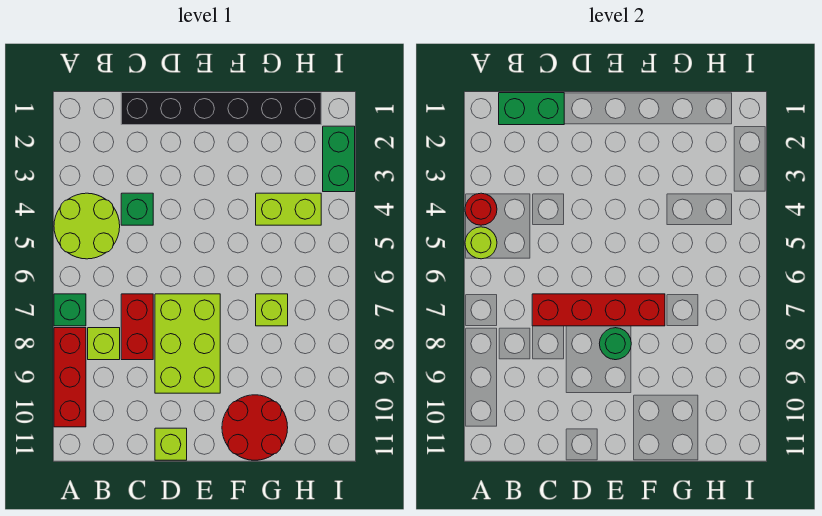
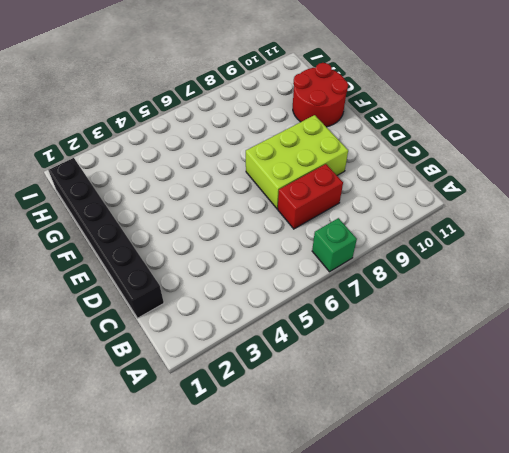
none -> lime round brick A4:B5 level 1
none -> red brick A8:A10 level 1
none -> lime brick B8 level 1

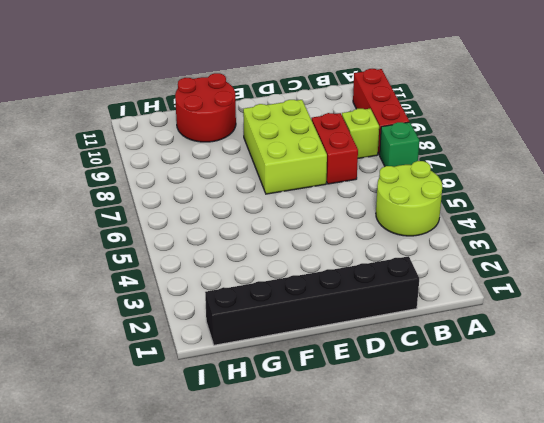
none -> green brick C4 level 1
none -> lime brick D11 level 1
none -> lime brick G4:H4 level 1

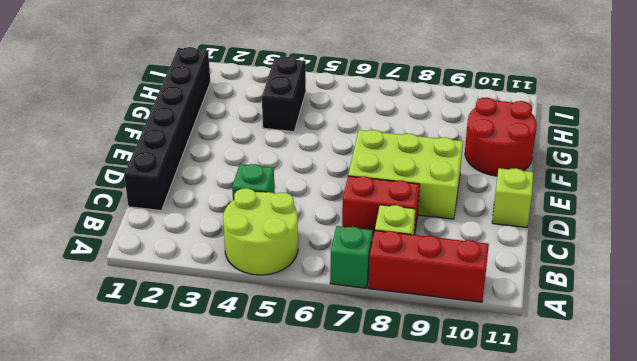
black brick G4:H4 level 1 -> lime brick G4:H4 level 1
none -> lime brick G7 level 1
none -> green brick I2:I3 level 1
none -> red round brick A4 level 2

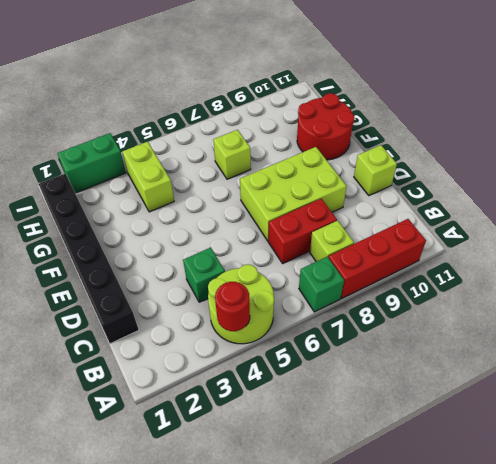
none -> lime round brick A5 level 2
none -> green brick B1:C1 level 2
none -> red brick C7:F7 level 2

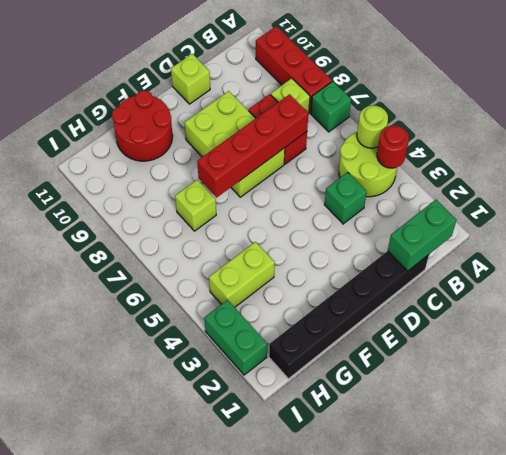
none -> green round brick E8 level 2

